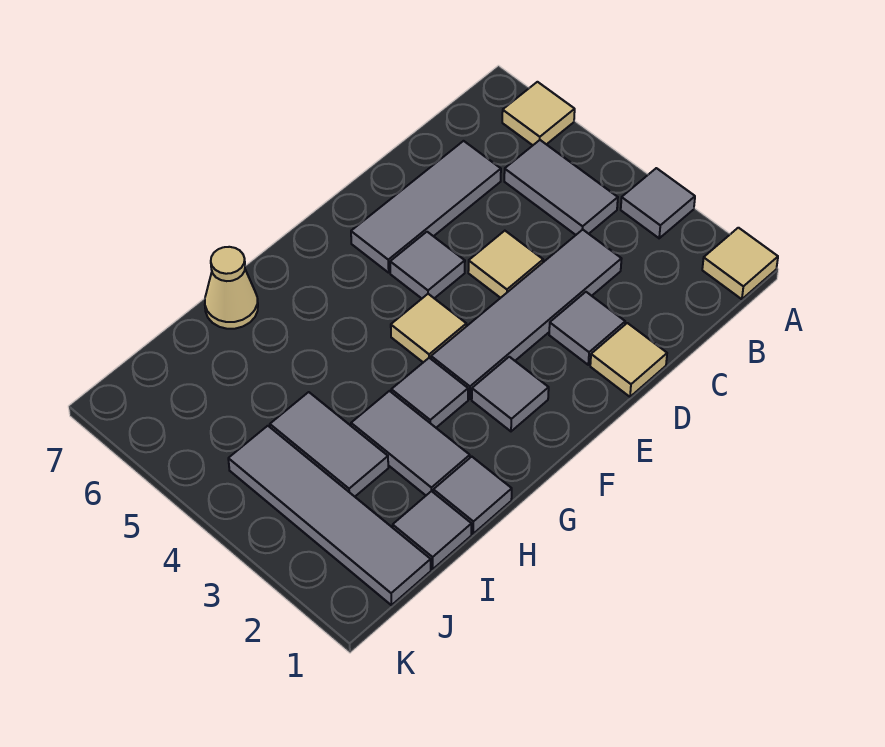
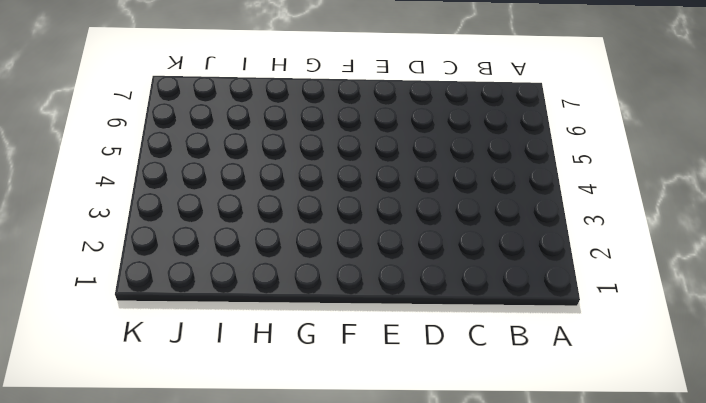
none -> tan tile A1 level 1
none -> grey tile A3 level 1
none -> tan tile A6 level 1

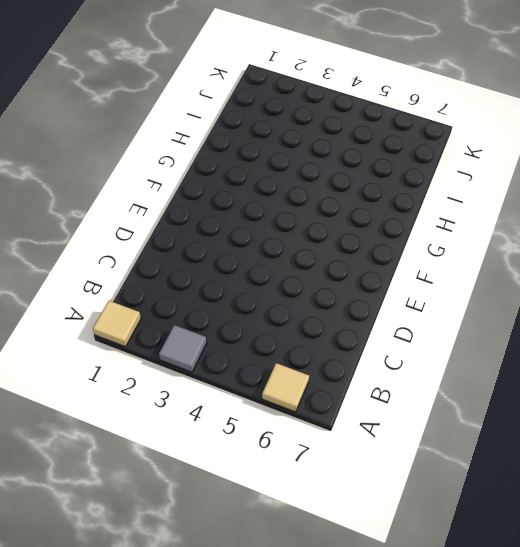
none -> grey tile B4:B5 level 1
none -> grey tile C3:F3 level 1
none -> grey tile C6:E6 level 1

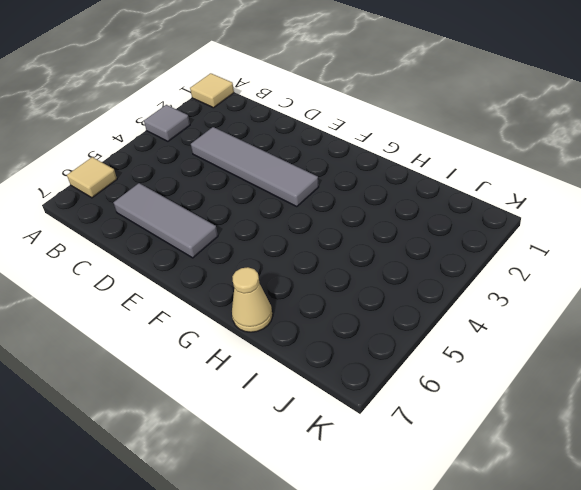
none -> grey tile B4:B5 level 1
none -> tan tile D1 level 1
none -> grey tile D2 level 1

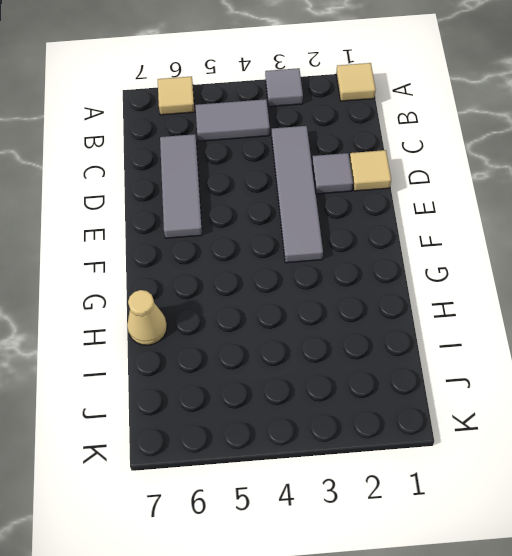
none -> tan tile D4 level 1
none -> grey tile E5 level 1
none -> grey tile F2 level 1

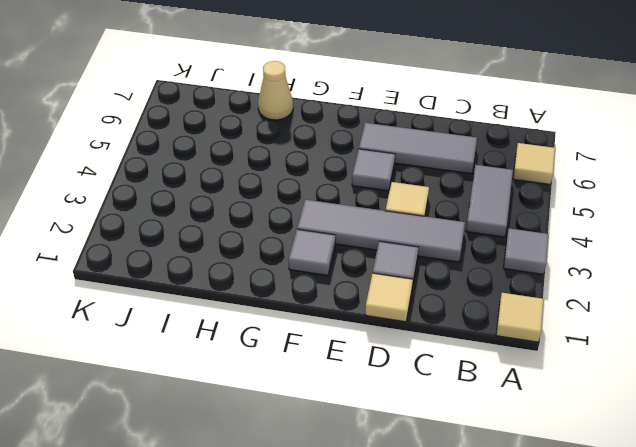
none -> tan tile F4 level 1
none -> grey tile G3 level 1
none -> grey tile H1 level 1

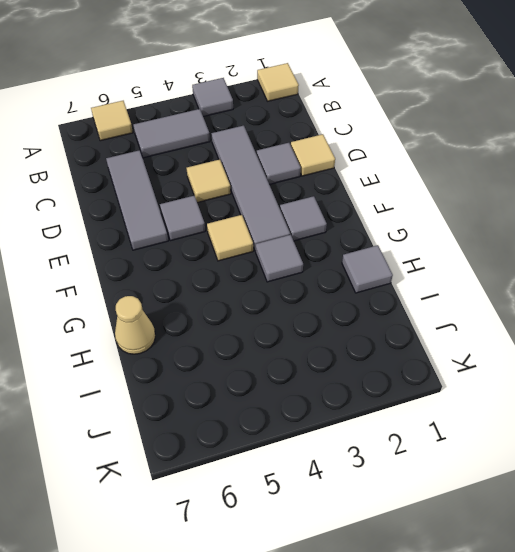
none -> grey tile H2:H3 level 1
none -> grey tile I1 level 1
none -> grey tile I3:I4 level 1

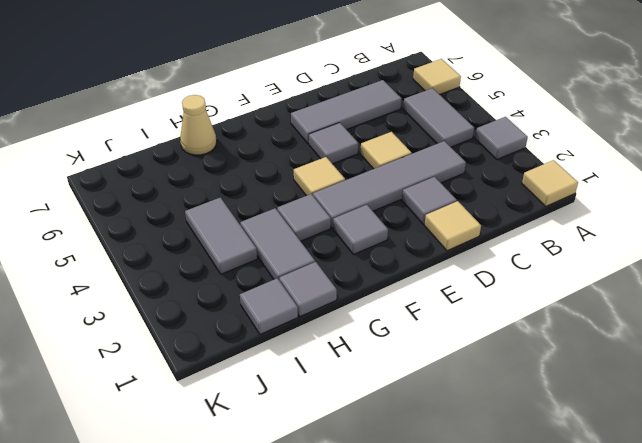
none -> grey tile J1:J4 level 1

